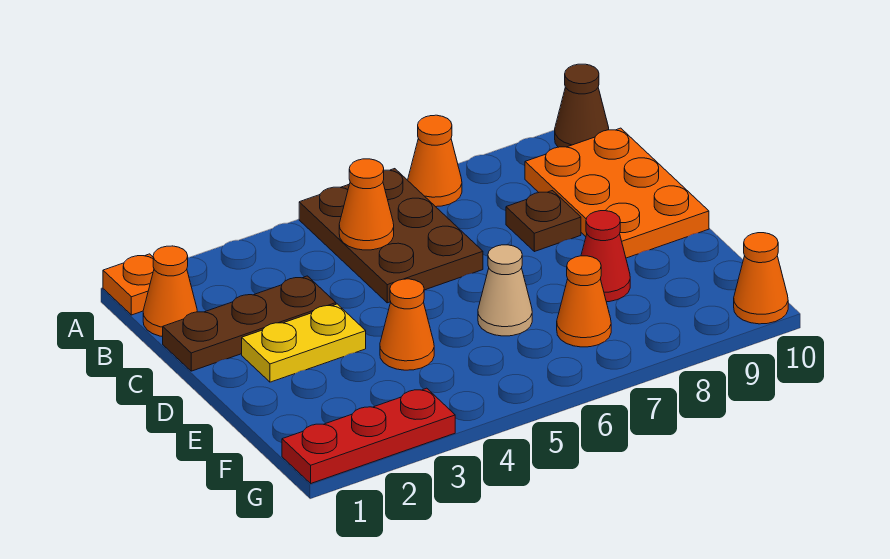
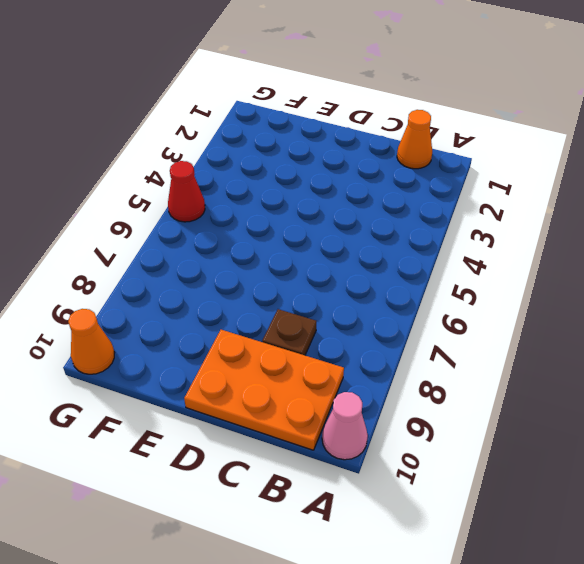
pink cone A10 level 1 -> brown cone A10 level 1
red cone G5 level 1 -> red cone E8 level 1
none -> orange plate A1 level 1
none -> brown plate A5:C6 level 1
none -> orange cone A7 level 1

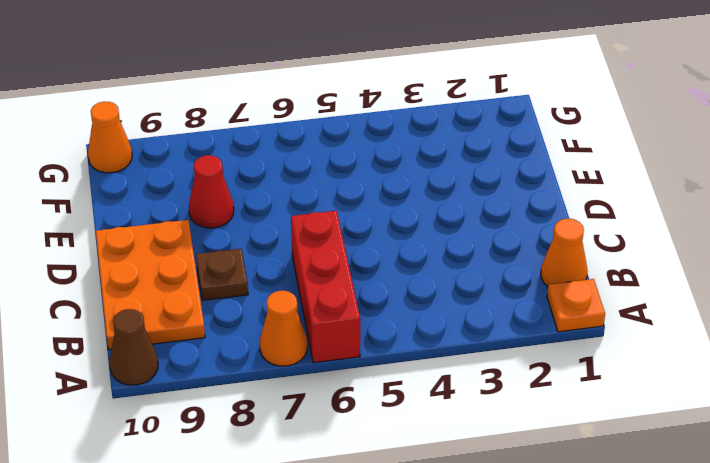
red brick A6:C6 level 1 -> brown plate A5:C6 level 1
none -> brown plate C1:C3 level 1
none -> yellow plate D2:D3 level 1
none -> orange cone E4 level 1

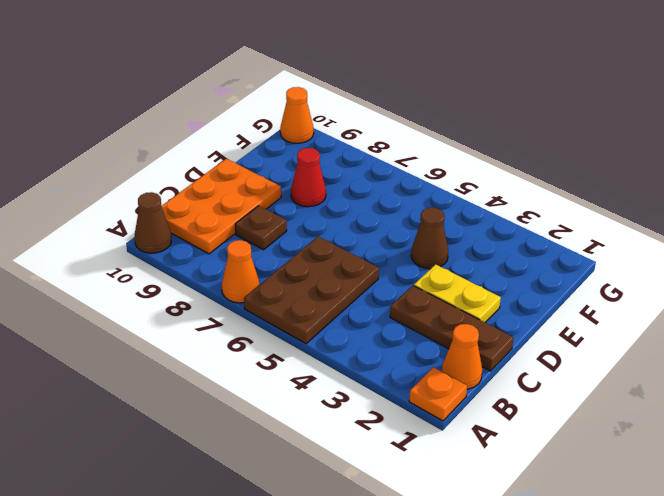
brown cone E4 level 1 -> orange cone E4 level 1
none -> tan cone E6 level 1
none -> orange cone F7 level 1
none -> red plate G1:G3 level 1

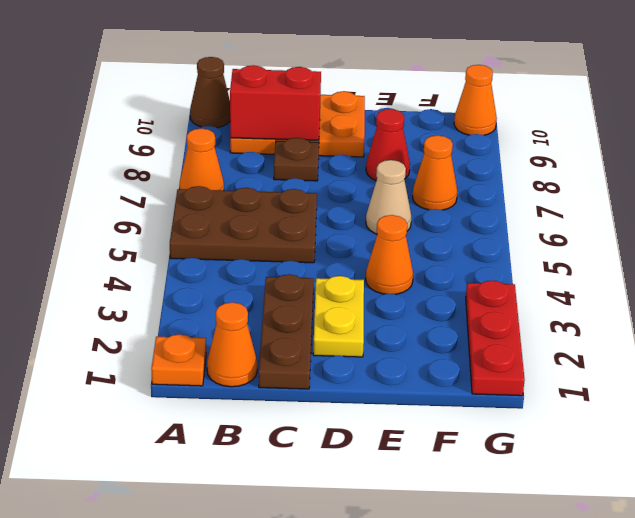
red brick B9:C9 level 2 -> none
none -> orange cone B5 level 2

